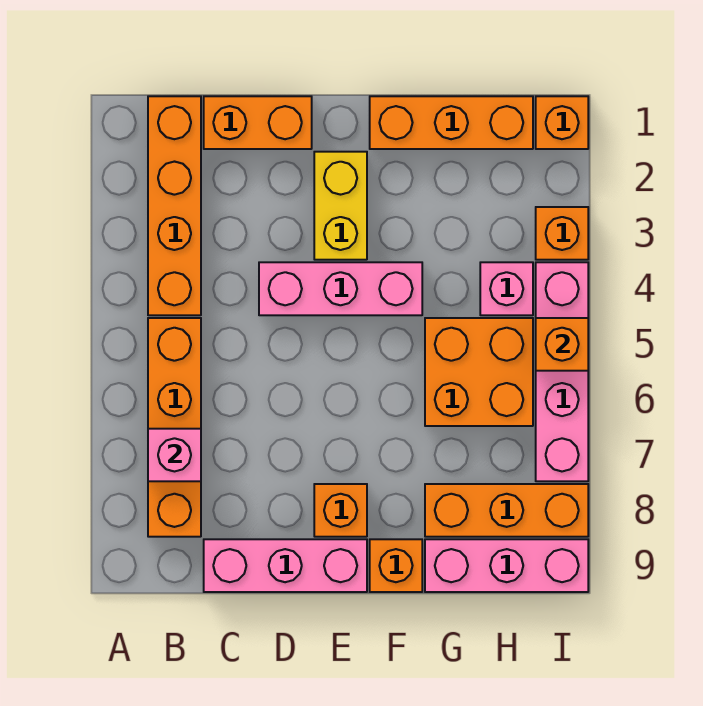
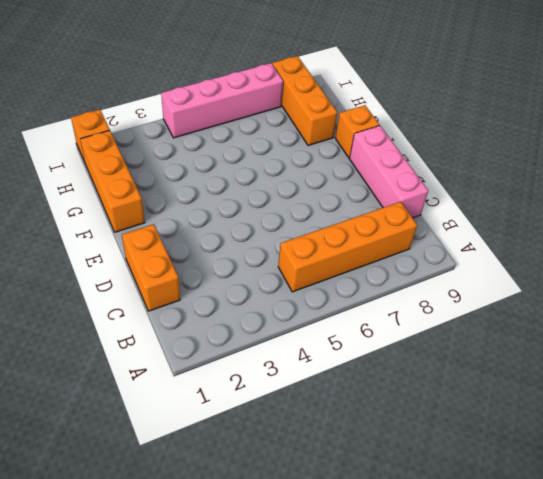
none -> orange brick B1:B4 level 1
none -> pink brick D4:F4 level 1
none -> yellow brick E2:E3 level 1

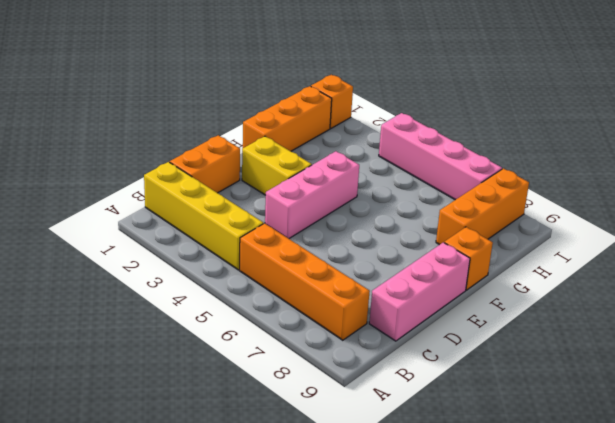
yellow brick B1:B4 level 1 -> orange brick B1:B4 level 1
none -> orange brick E8 level 1
none -> orange brick G5:H6 level 1
none -> pink brick G9:I9 level 1

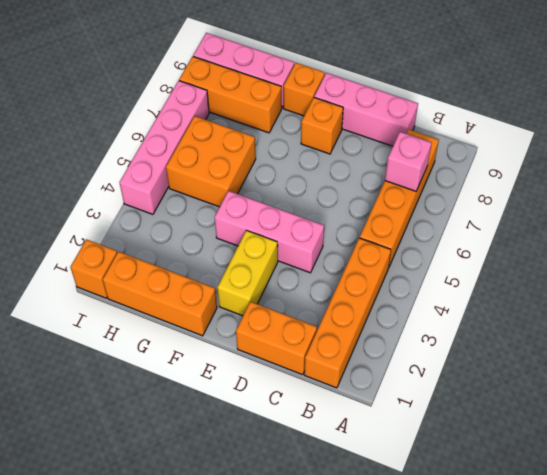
none -> pink brick H4 level 1
none -> orange brick I3 level 1
none -> orange brick I5 level 2

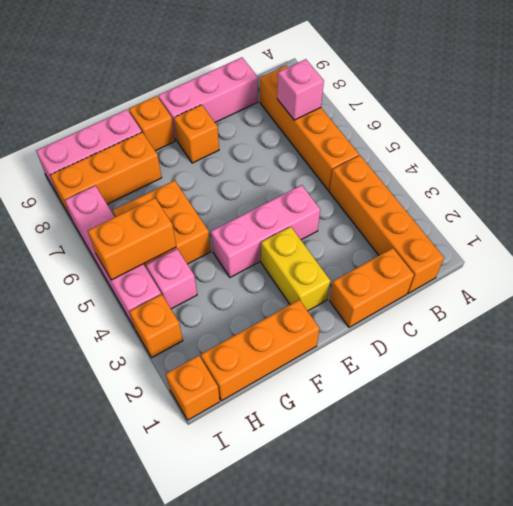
orange brick H5:I5 level 2 -> orange brick I5 level 2

